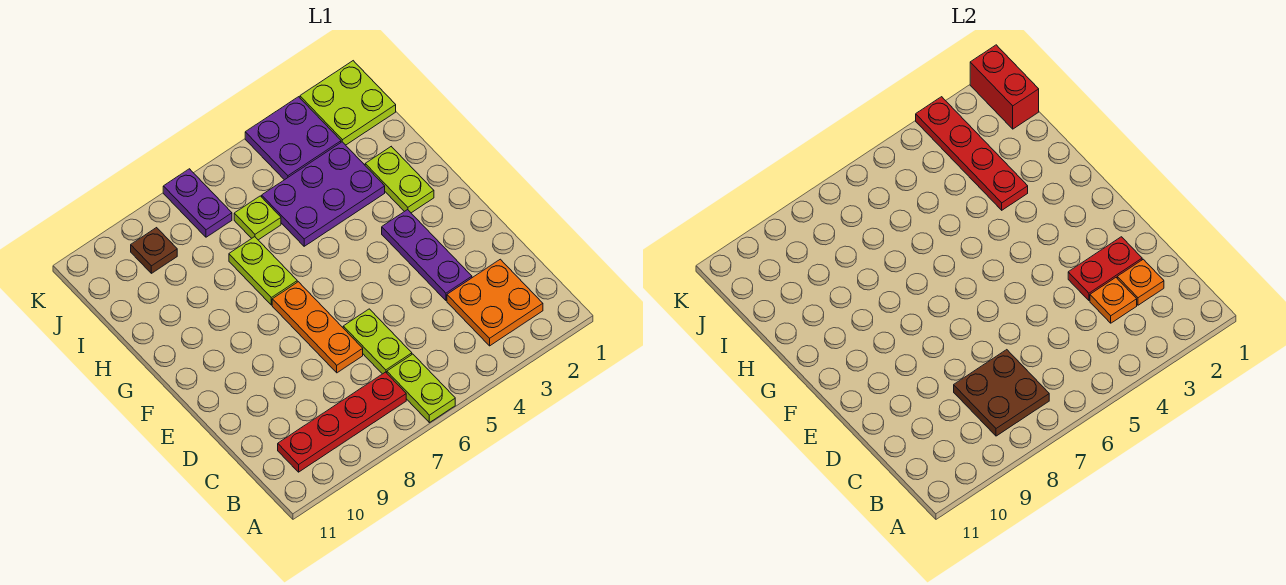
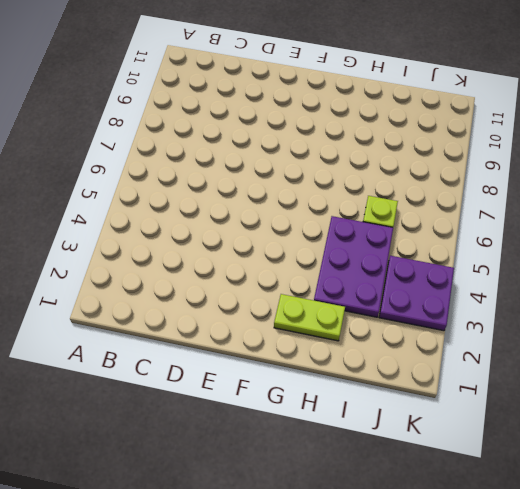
none -> lime plate A6:B6 level 1
none -> orange plate B2:C3 level 1
none -> red plate B7:B10 level 1

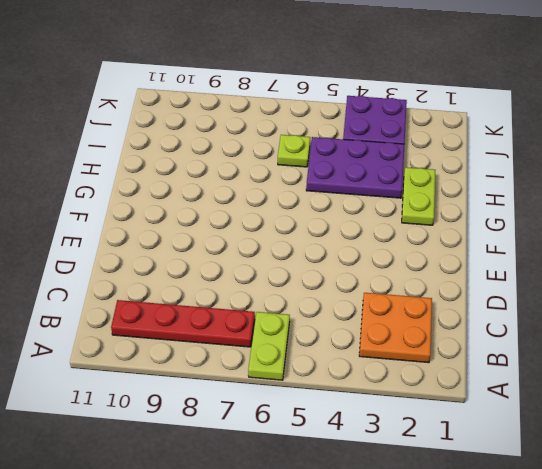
none -> lime plate C6:D6 level 1
none -> purple plate D3:F3 level 1
none -> orange plate D7:F7 level 1

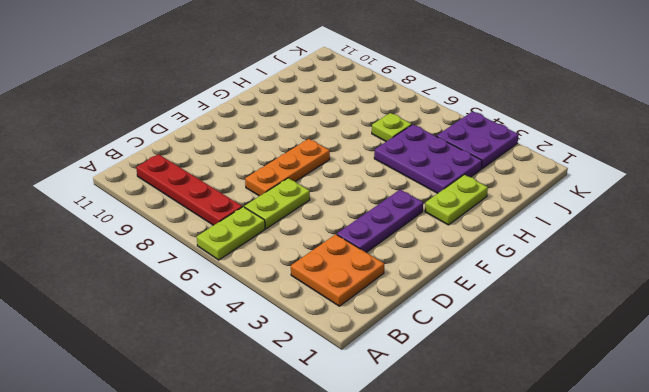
none -> lime plate G7:H7 level 1
none -> lime plate J1:K2 level 1
none -> purple plate J7:K7 level 1

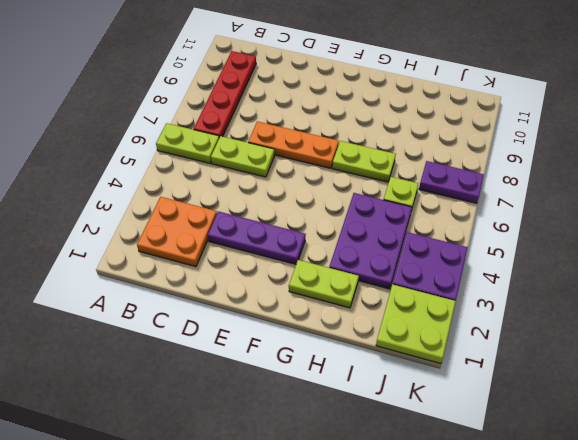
none -> brown plate J9 level 1
none -> brown plate B7:C8 level 2
none -> orange plate C2 level 2

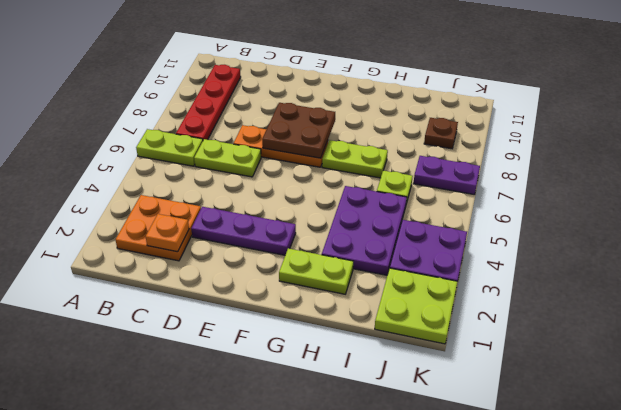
brown plate E7:F8 level 2 -> brown plate B7:C8 level 2
none -> orange plate C3 level 2
none -> red plate D2:D3 level 2
none -> red plate H3:K3 level 2

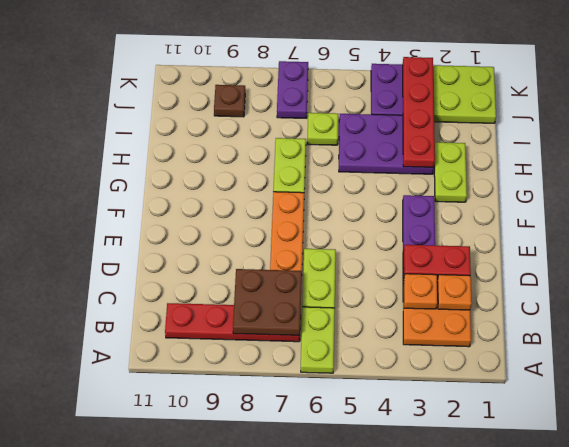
none -> red brick J1:K1 level 2

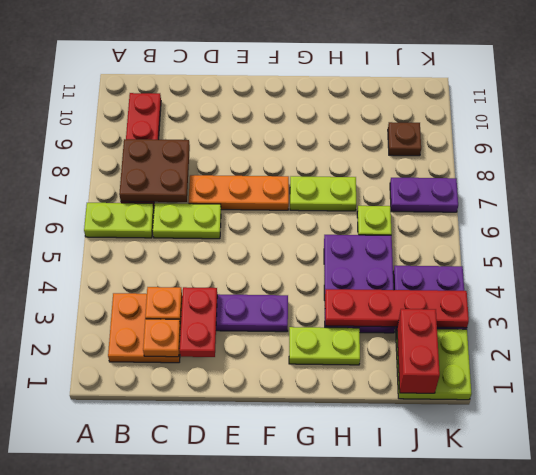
red brick J1:J2 level 2 -> red brick J1:K1 level 2

